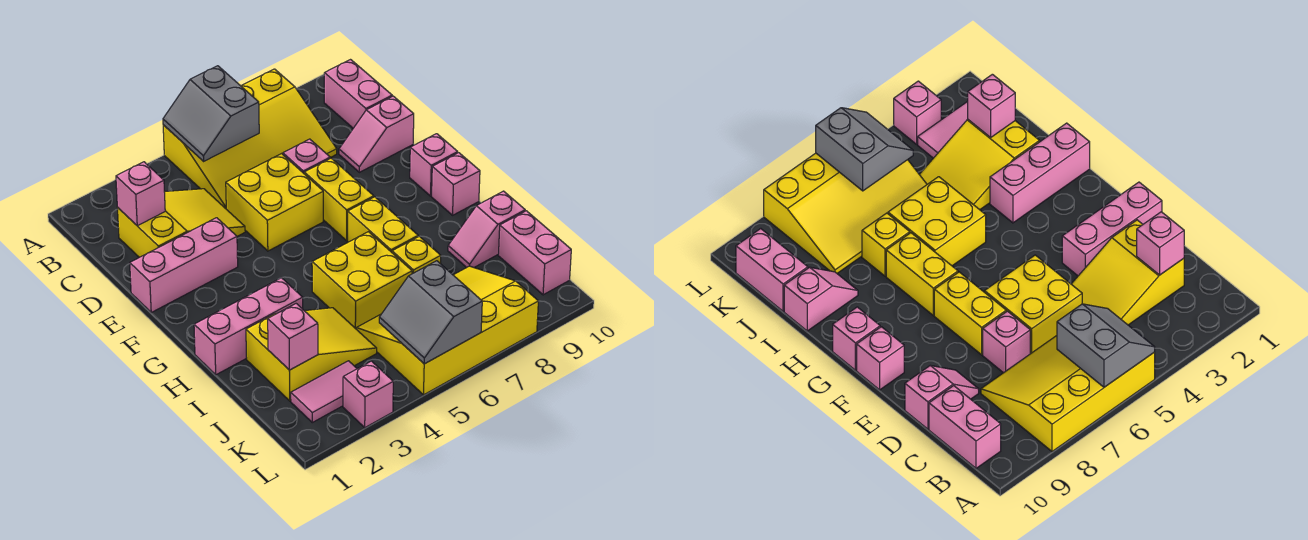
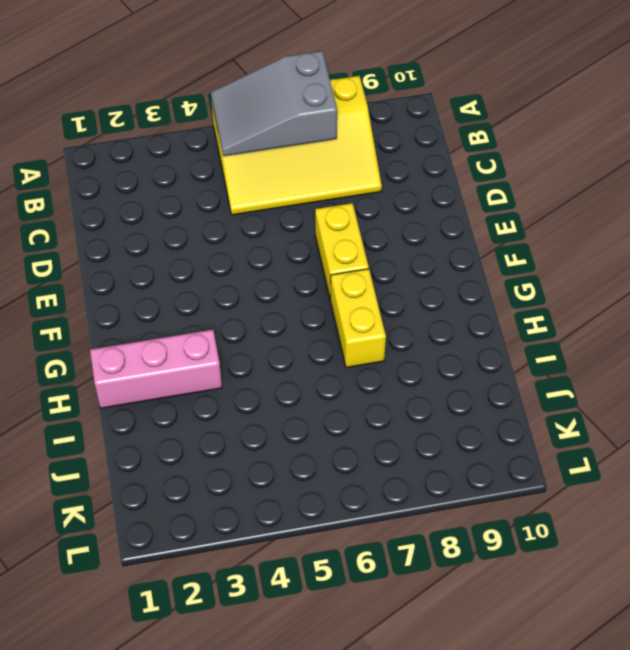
grey slope A5:B7 level 2 top 7 -> grey slope A5:B6 level 2 top 6
none -> pink brick B10:C10 level 1
none -> yellow slope C2:D4 level 1 top 2
none -> yellow brick D5:E6 level 1

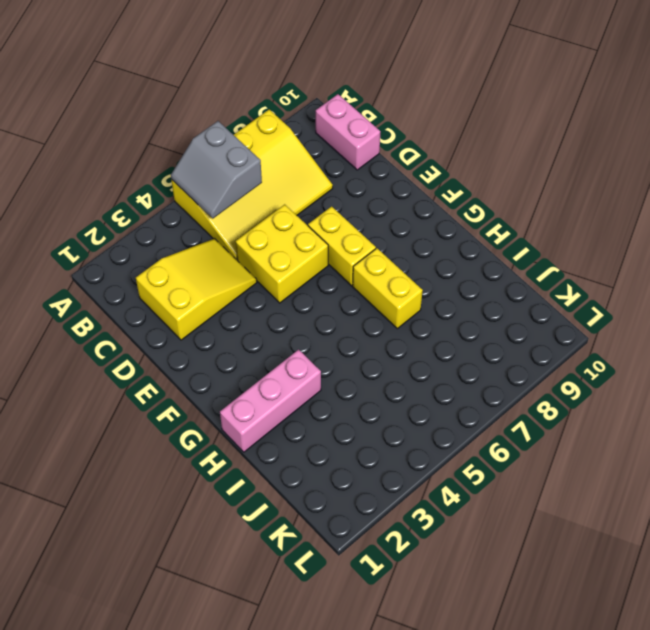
none -> pink brick D7 level 1
none -> pink slope D9:D10 level 1 top 10
none -> pink brick E1:E3 level 1

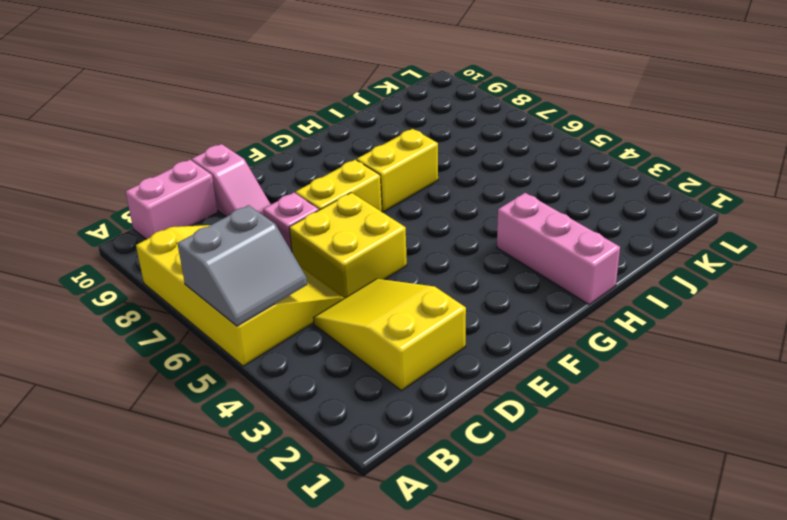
none -> pink brick E1:E3 level 1
none -> pink brick F10 level 1
none -> pink brick G10 level 1

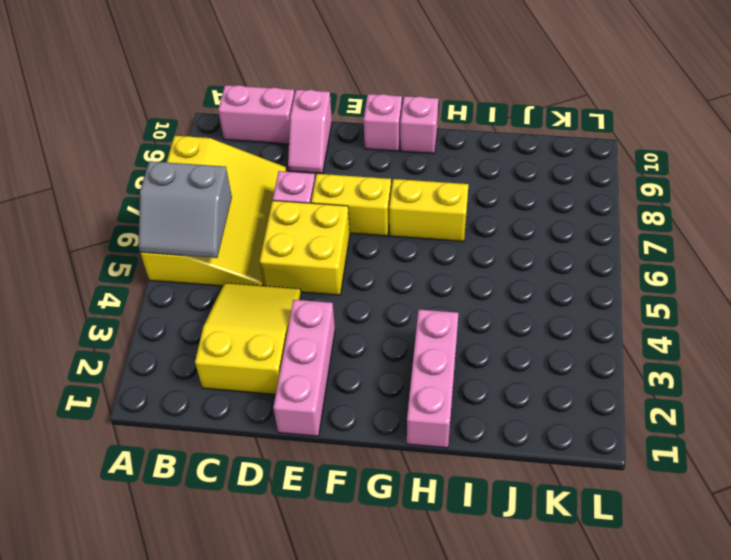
none -> yellow brick H5:I6 level 1
none -> yellow slope I2:J4 level 1 top 2
none -> yellow brick I7 level 1

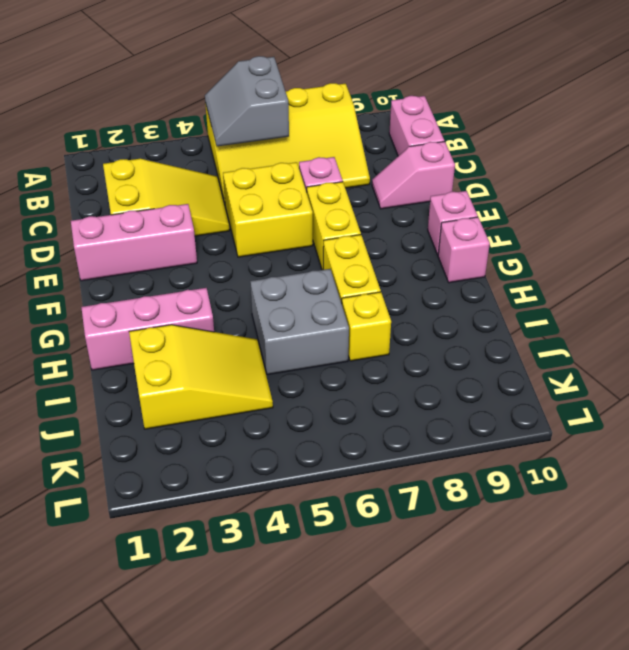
grey brick H5:I6 level 1 -> yellow brick H5:I6 level 1
none -> pink slope I9:I10 level 1 top 10
none -> yellow slope J5:L8 level 1 top L
none -> pink brick J10:K10 level 1

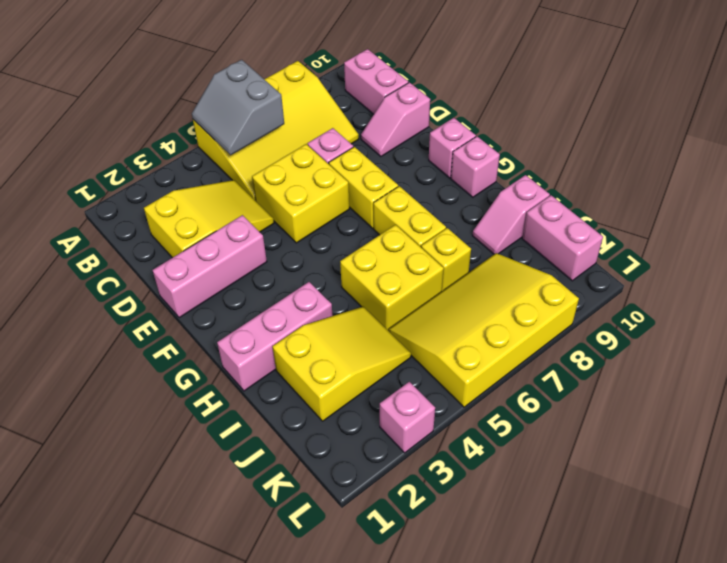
none -> pink tile K2:K3 level 1
none -> pink brick C2 level 2
none -> pink brick J2 level 2

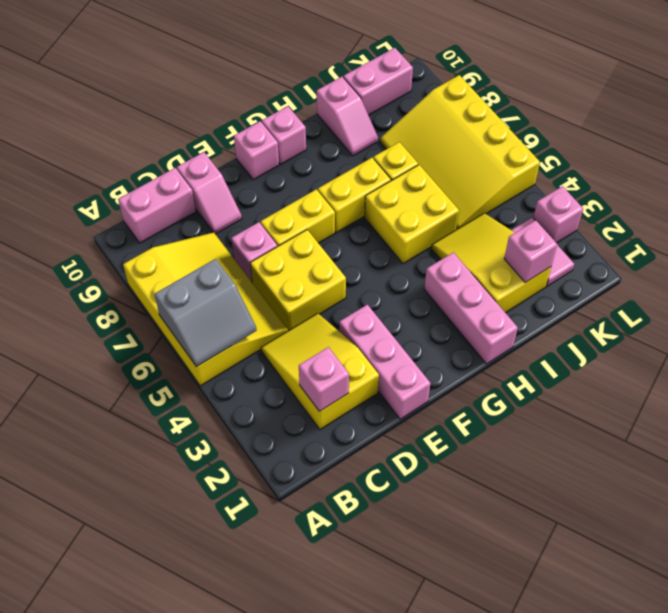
none -> grey slope K5:L6 level 2 top 6

